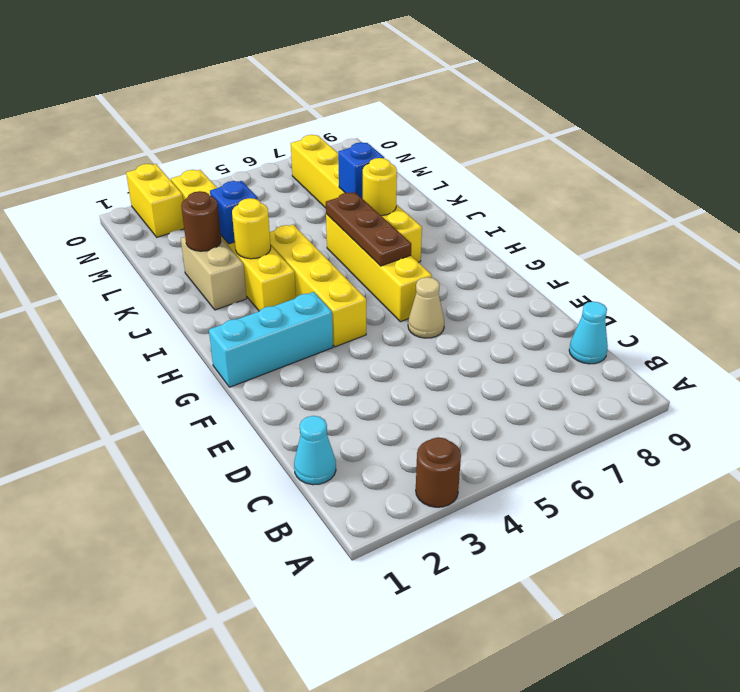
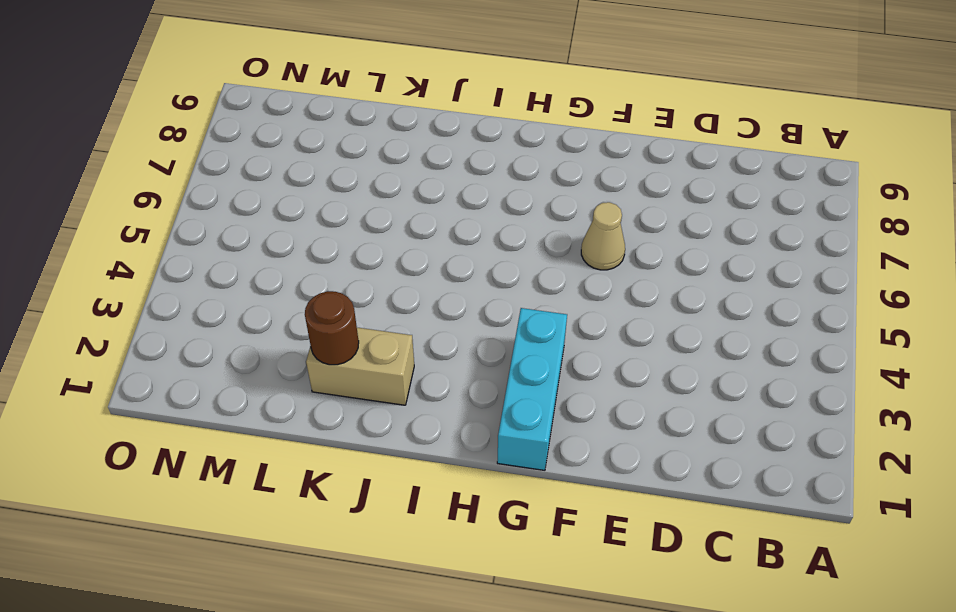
none -> brown round brick A3 level 1
none -> cyan cone C1 level 1
none -> cyan cone C9 level 1

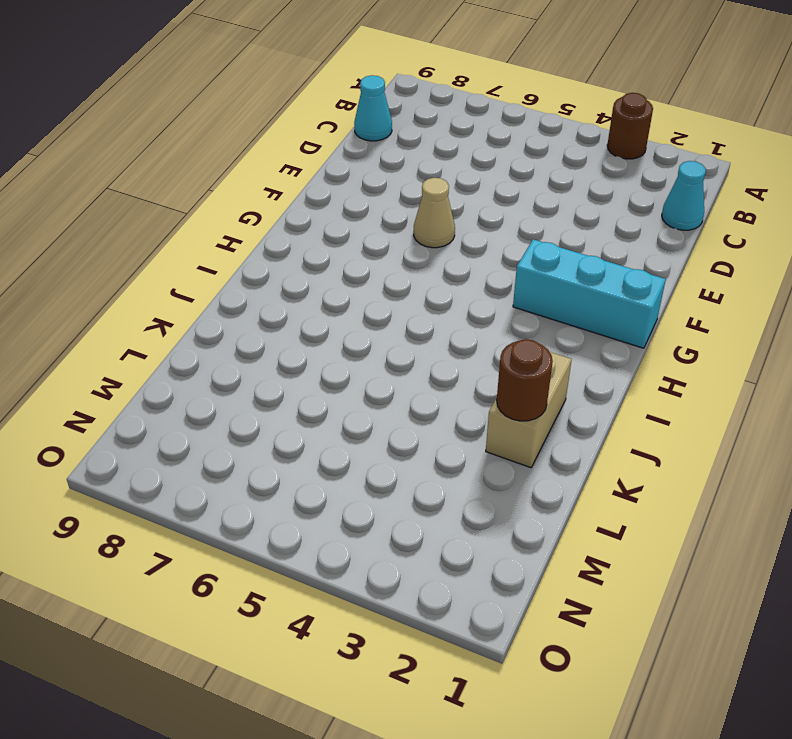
none -> yellow brick G4:J4 level 1
none -> yellow brick G6:J6 level 1
none -> yellow brick I3:N3 level 1

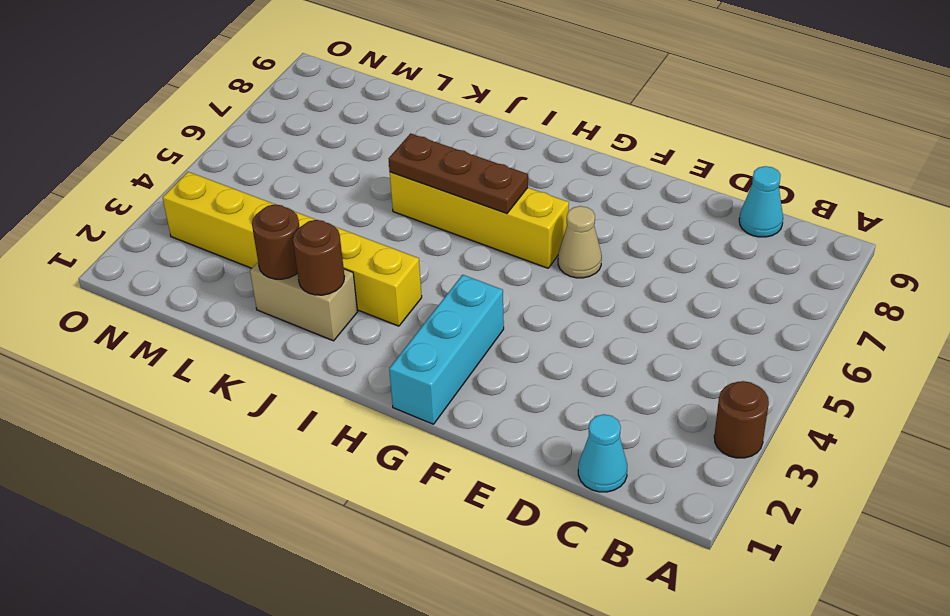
brown round brick J2 level 2 -> none
none -> yellow brick G4:J4 level 1
none -> yellow brick I7:N7 level 1
none -> yellow brick N2:O2 level 1

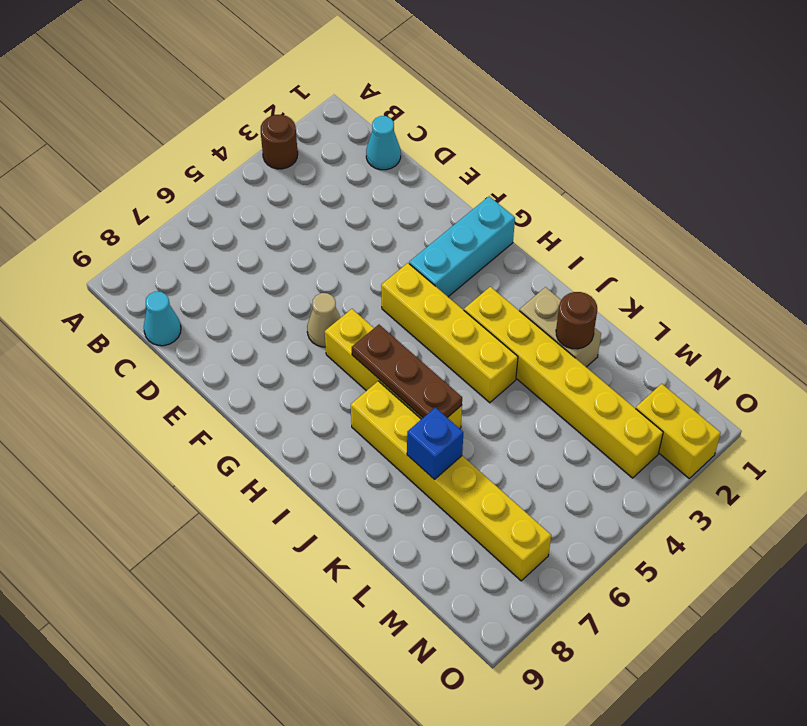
none -> yellow round brick J3 level 2
none -> yellow round brick J7 level 2
none -> blue brick K3 level 2

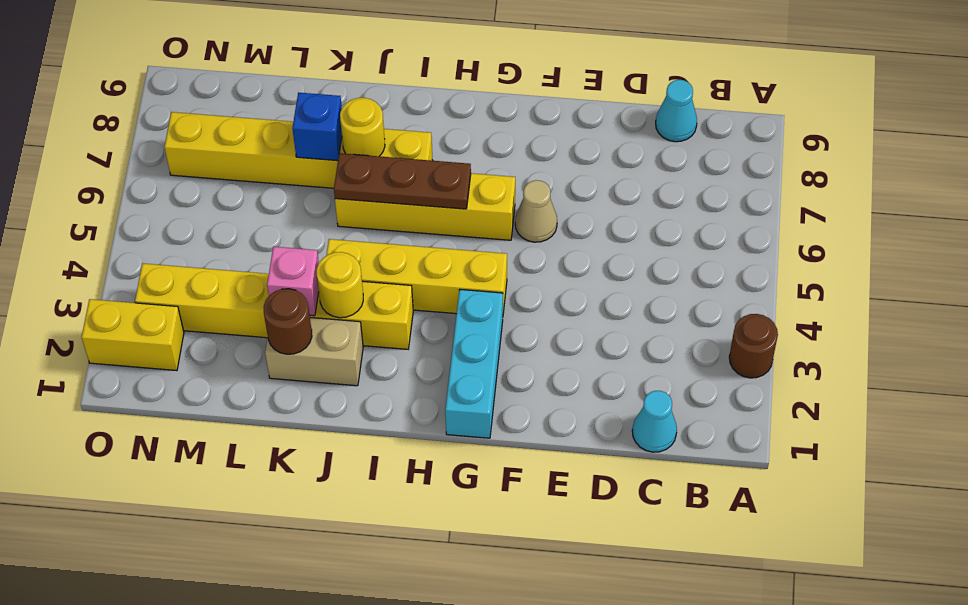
pink brick K3 level 2 -> blue brick K3 level 2

